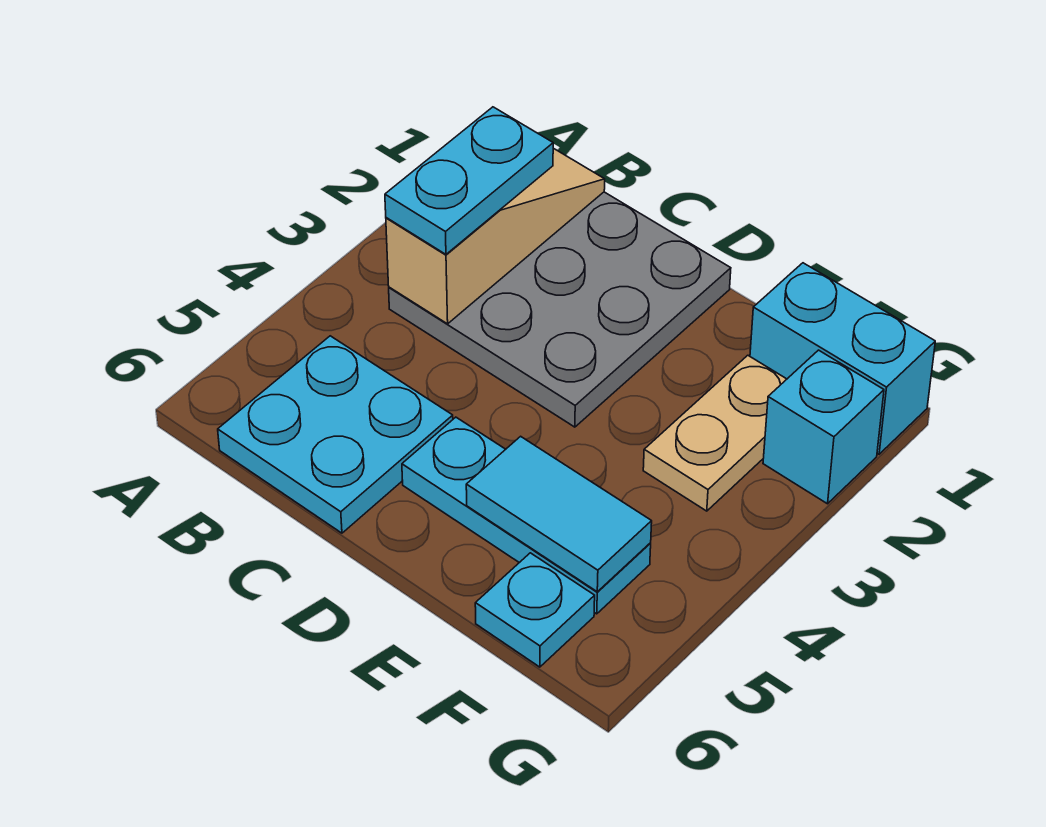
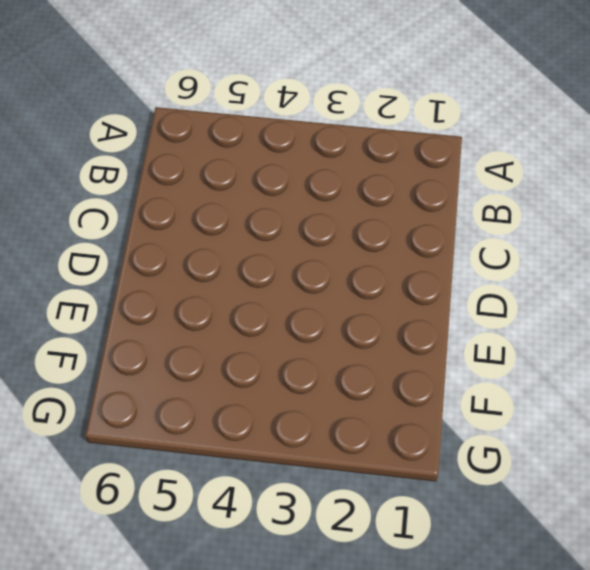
none -> grey plate B1:D3 level 1
none -> cyan plate B5:C6 level 1

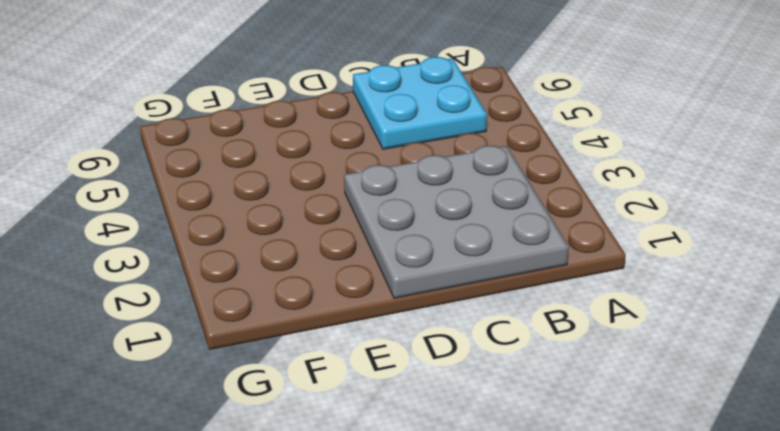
none -> cyan plate D5:F5 level 1
none -> cyan brick F1:G1 level 1

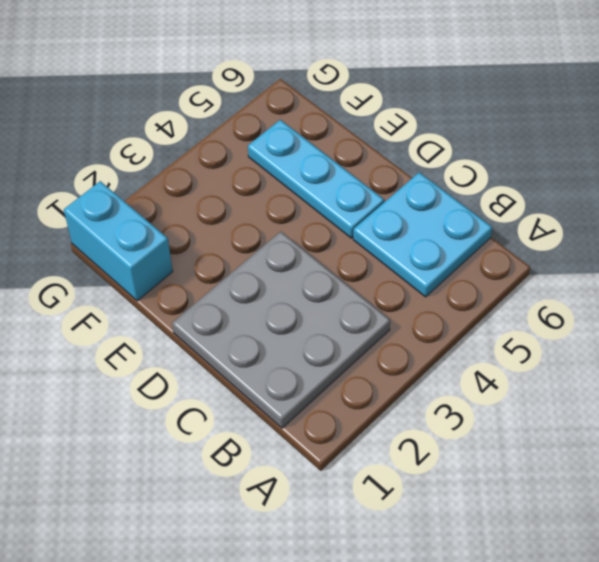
none -> tan plate F2:F3 level 1
none -> cyan plate F6 level 1

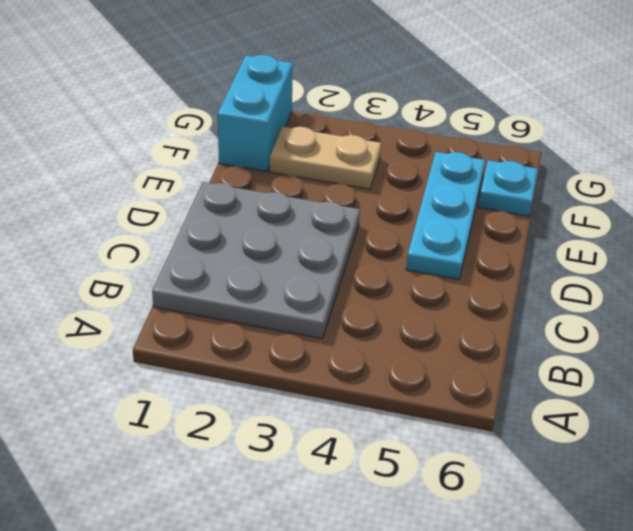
none -> cyan plate B5:C6 level 1
none -> cyan brick G2 level 1

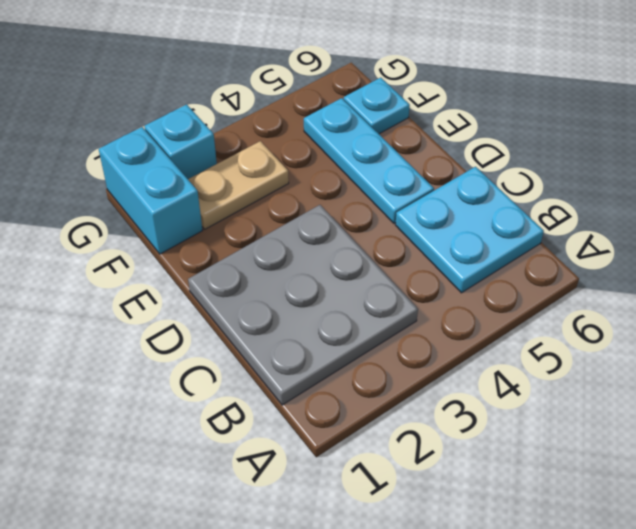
none -> tan slope B1:B3 level 2 top 3
none -> cyan tile E5:F5 level 2

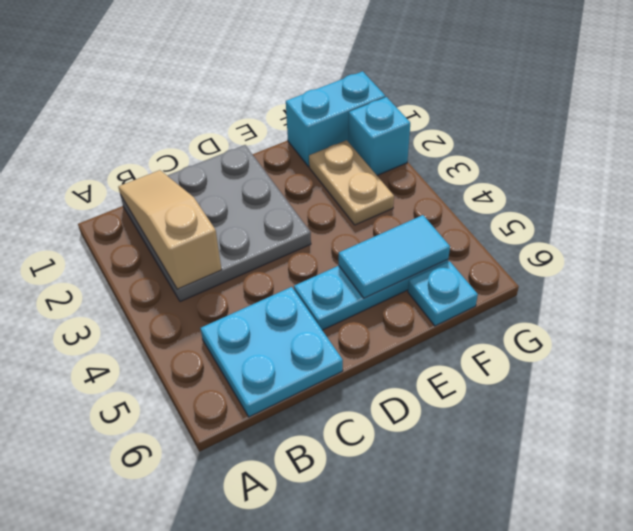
none -> cyan plate B2:B3 level 3

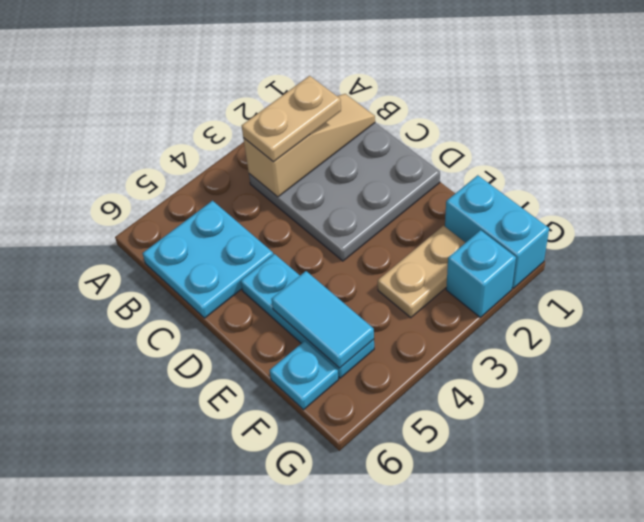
tan plate B2:B3 level 3 -> cyan plate B2:B3 level 3

